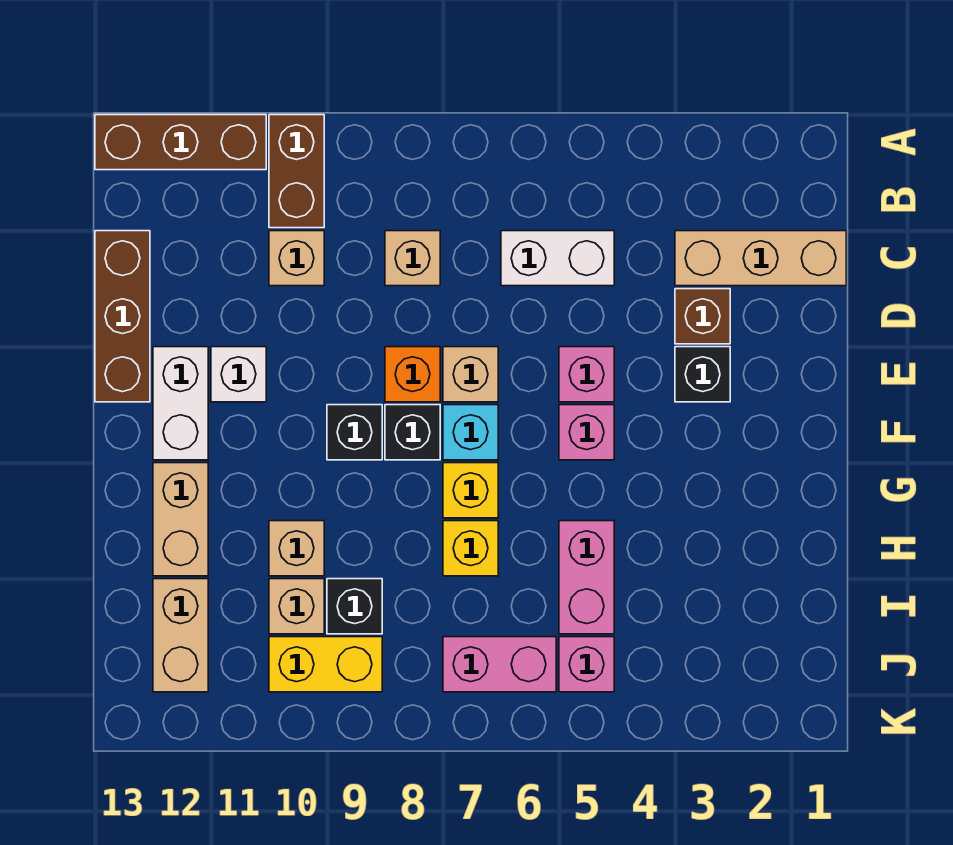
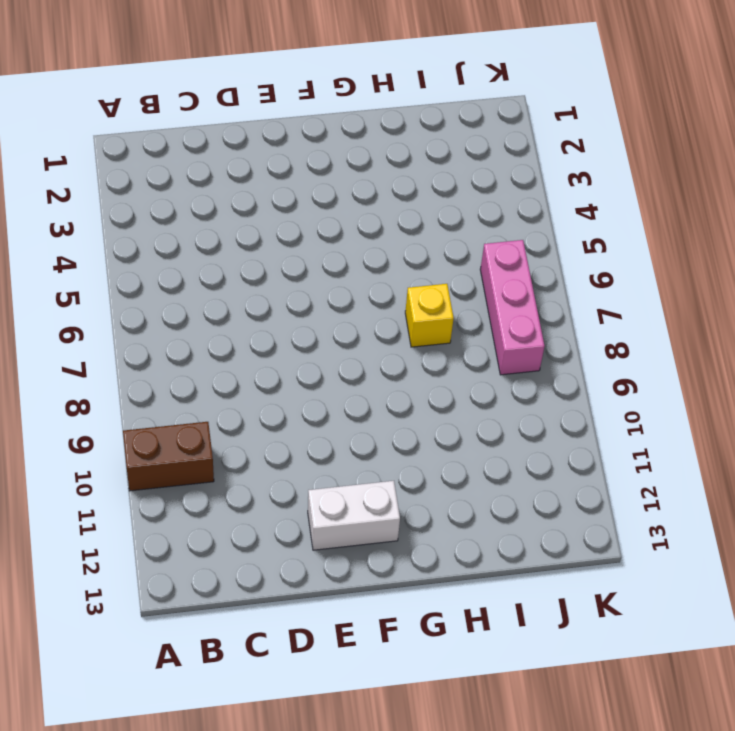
pink brick J6:J8 level 1 -> pink brick J6:J7 level 1
none -> brown brick A11:A13 level 1
none -> tan brick C1:C3 level 1
none -> white brick C5:C6 level 1

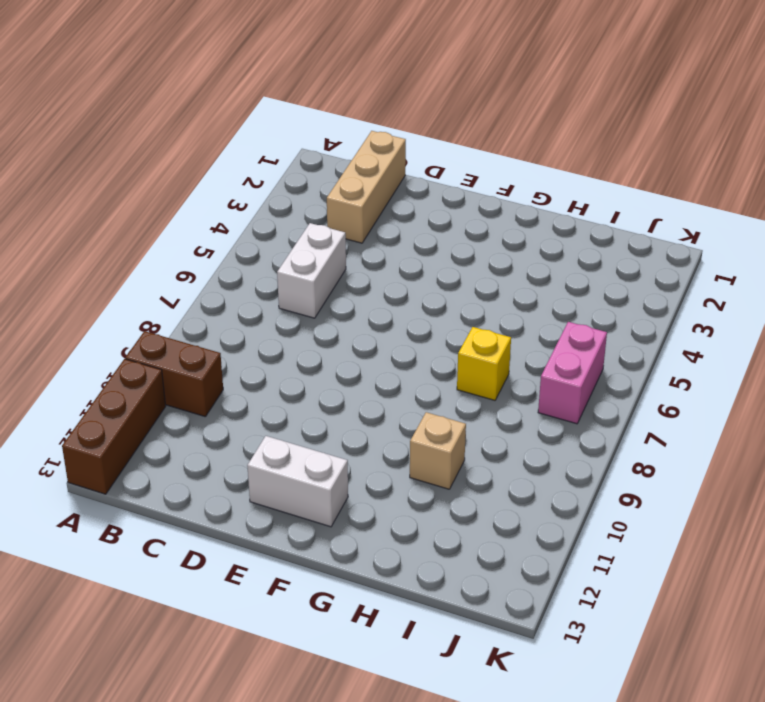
none -> tan brick C8 level 1
none -> tan brick C10 level 1
none -> brown brick C13:E13 level 1

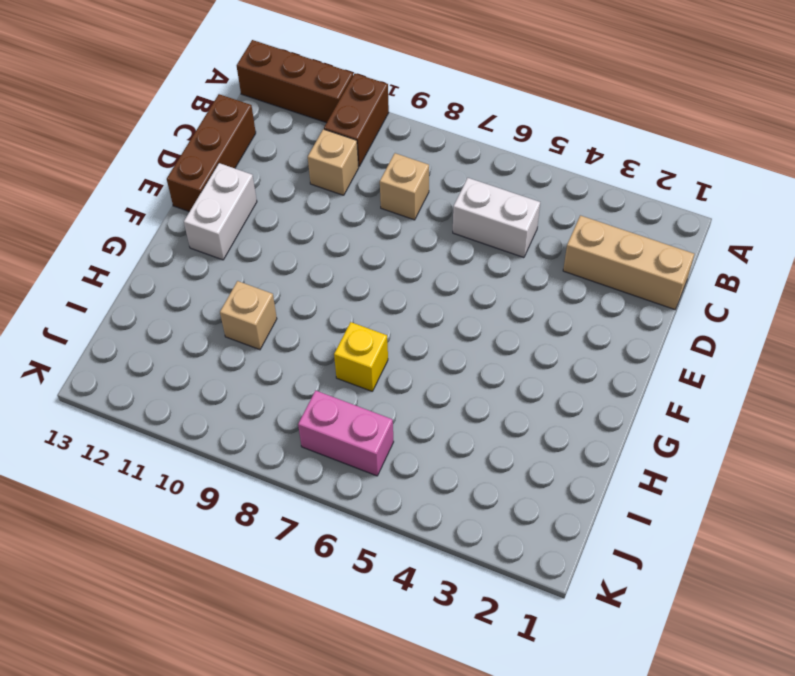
none -> brown brick D3 level 1
none -> black brick E3 level 1
none -> pink brick E5 level 1

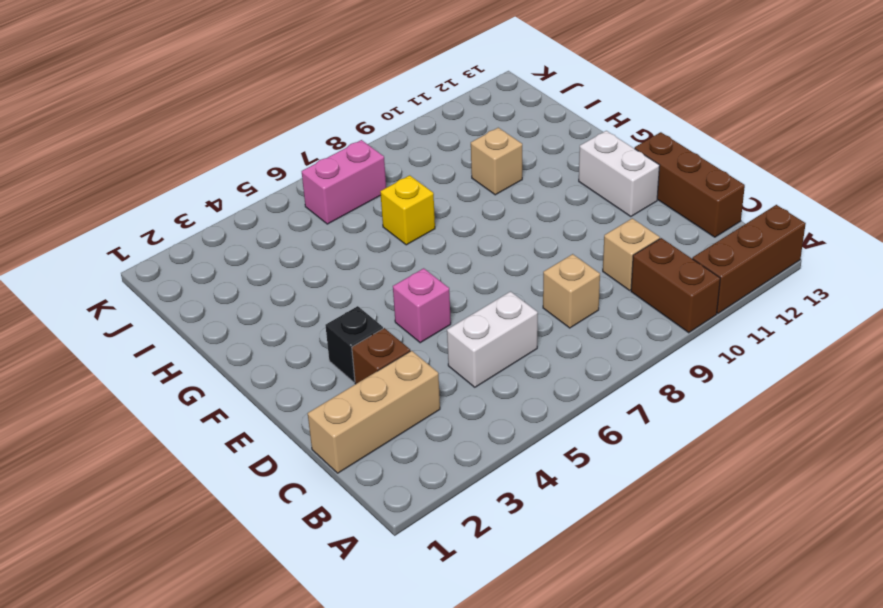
none -> tan brick E7 level 1
none -> orange brick E8 level 1
none -> white brick E11 level 1

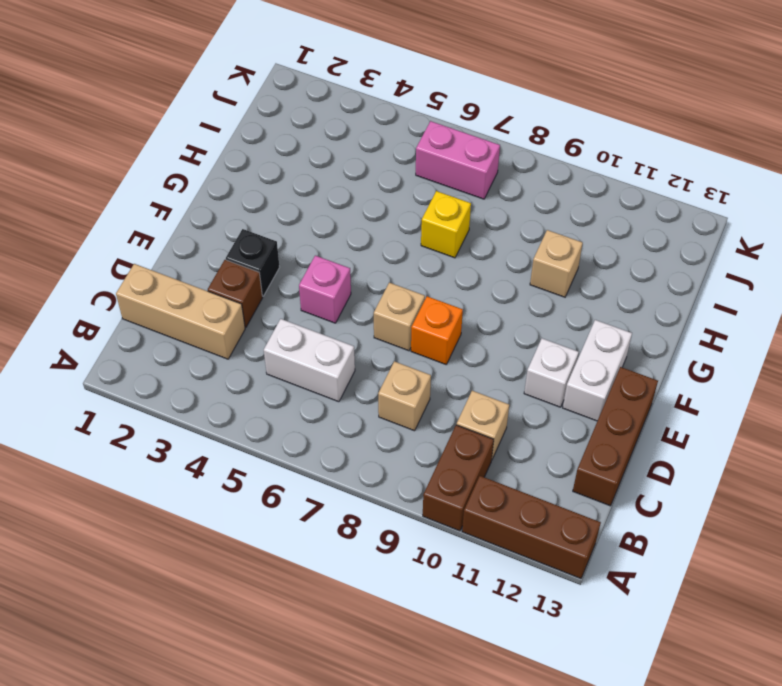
none -> pink brick F5 level 1
none -> cyan brick F7 level 1
none -> black brick F8 level 1

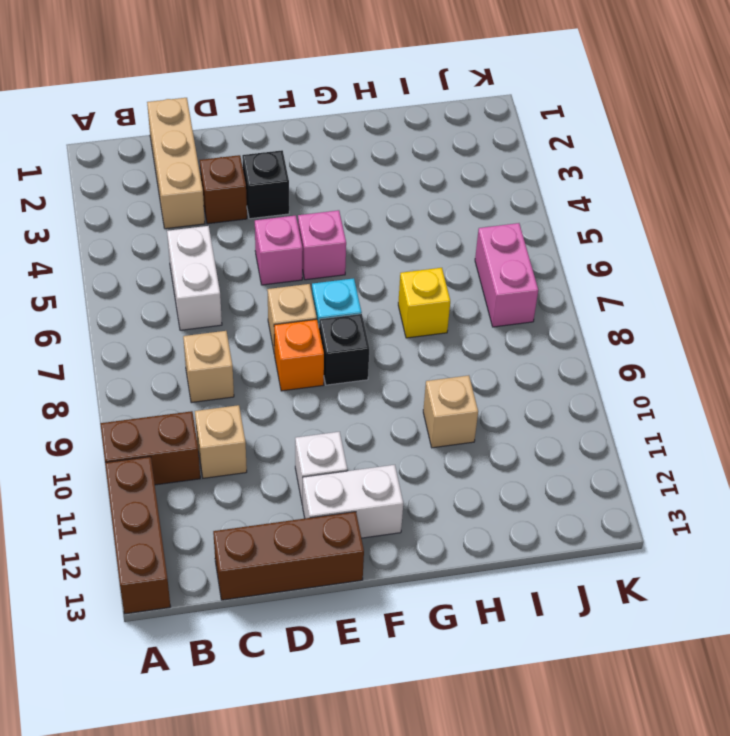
none -> black brick F9 level 1
none -> yellow brick G7 level 1
none -> tan brick G12:H12 level 1

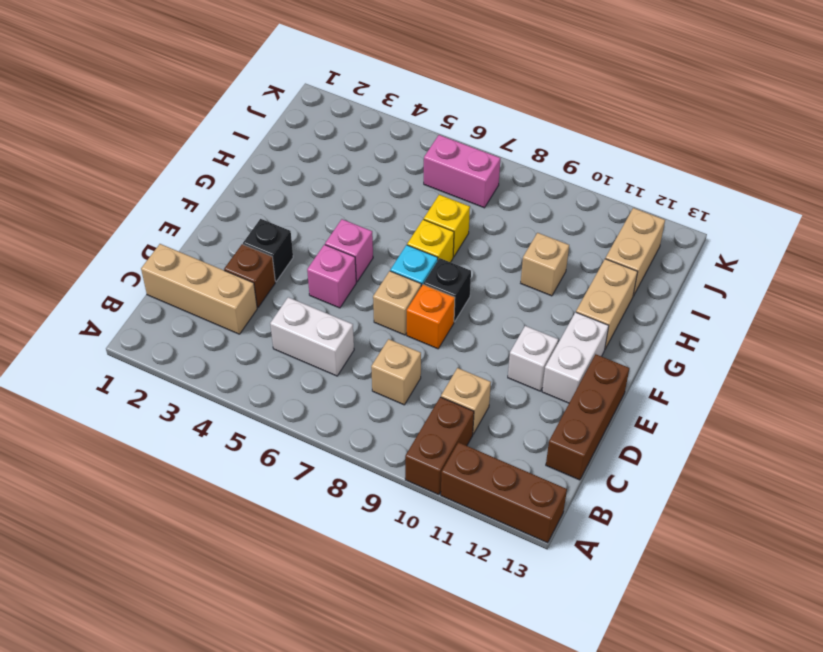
none -> black brick F9 level 1
none -> pink brick H5:I5 level 1
none -> black brick I9 level 1

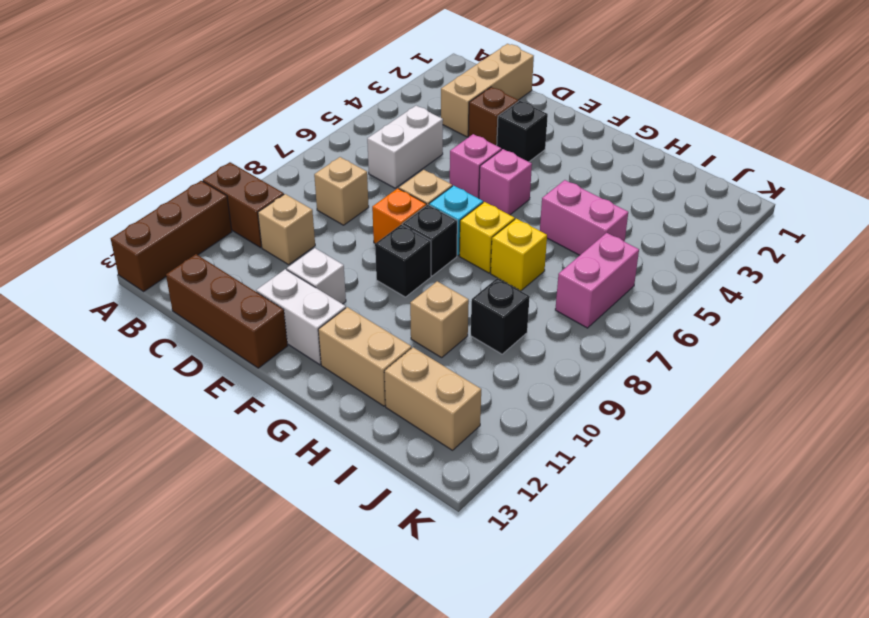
none -> tan brick I10 level 1
none -> pink brick J5 level 1
none -> yellow brick J9:J10 level 1

